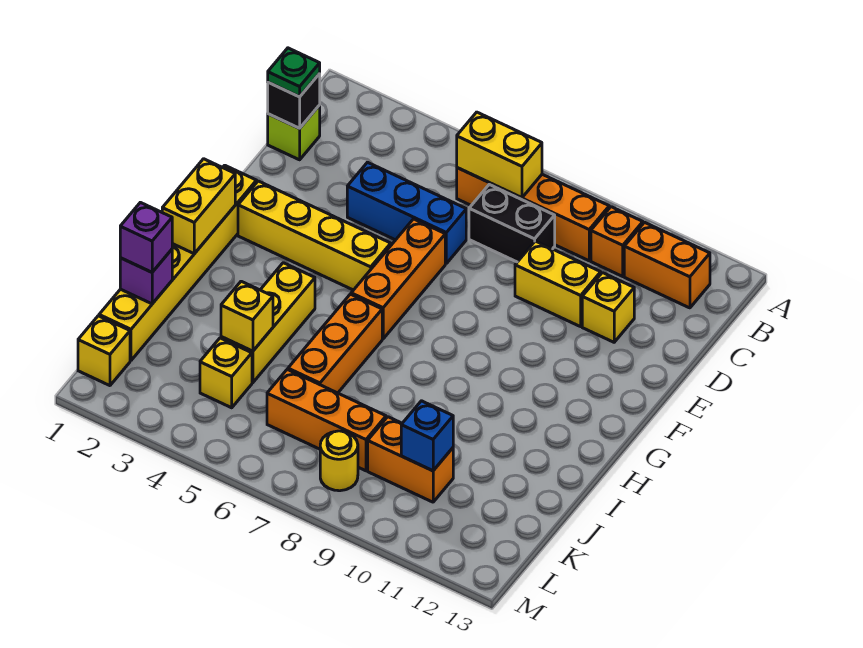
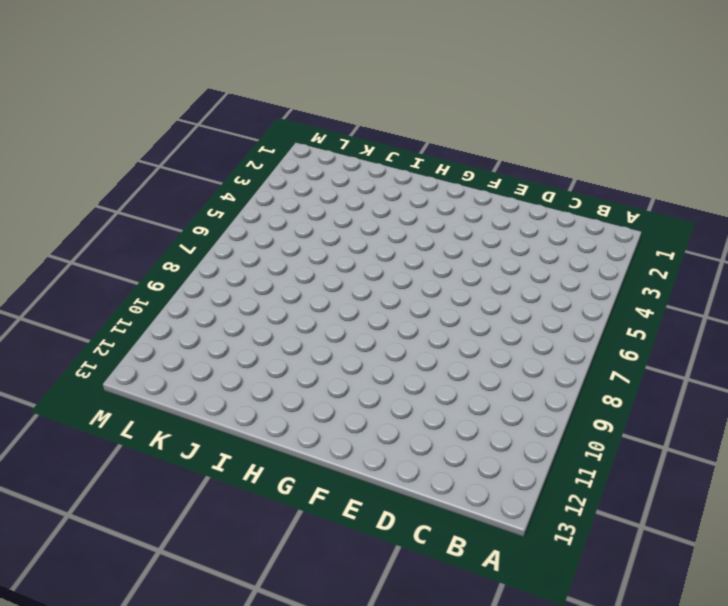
none -> orange brick B6:B9 level 1
none -> orange brick B10 level 1
none -> orange brick B11:B12 level 1

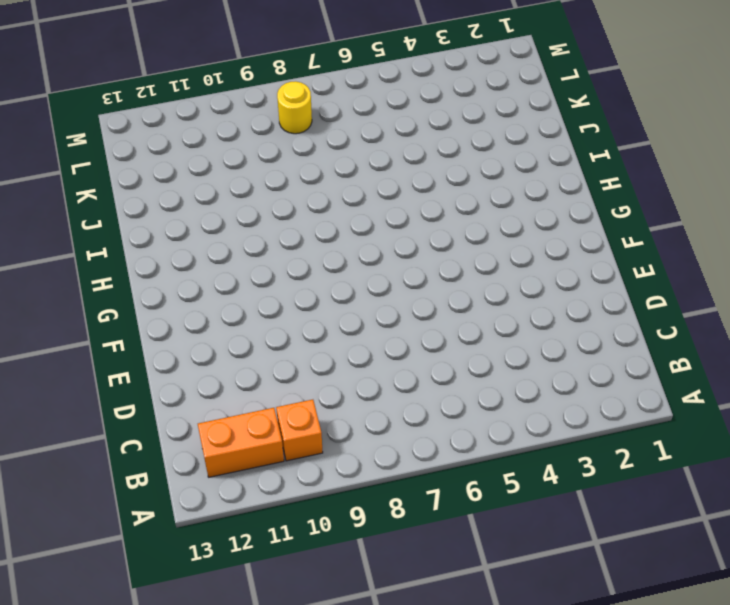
none -> orange brick B6:B9 level 1
none -> lime brick C1 level 1
none -> black brick C7:C8 level 1

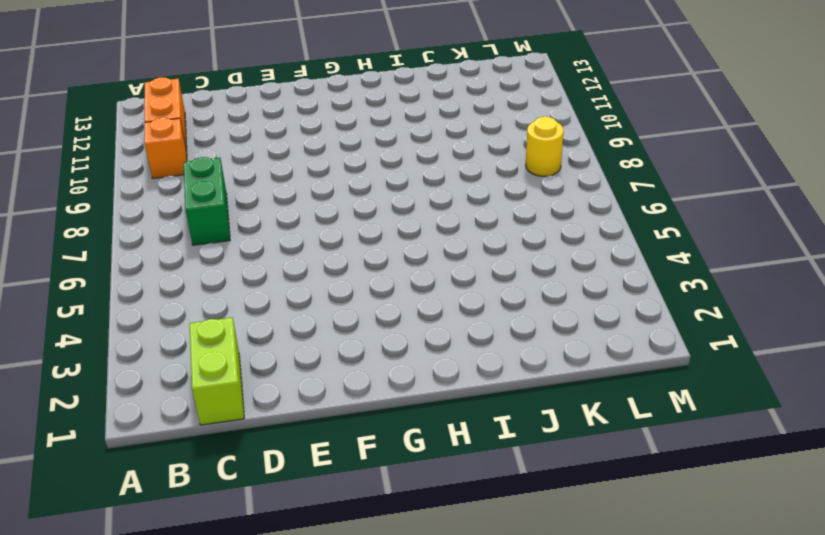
lime brick C1:C2 level 1 -> lime brick C1 level 1
green brick C7:C8 level 1 -> black brick C7:C8 level 1
none -> orange brick B6:B9 level 1
none -> blue brick D4:D6 level 1
none -> yellow brick D9:D10 level 1

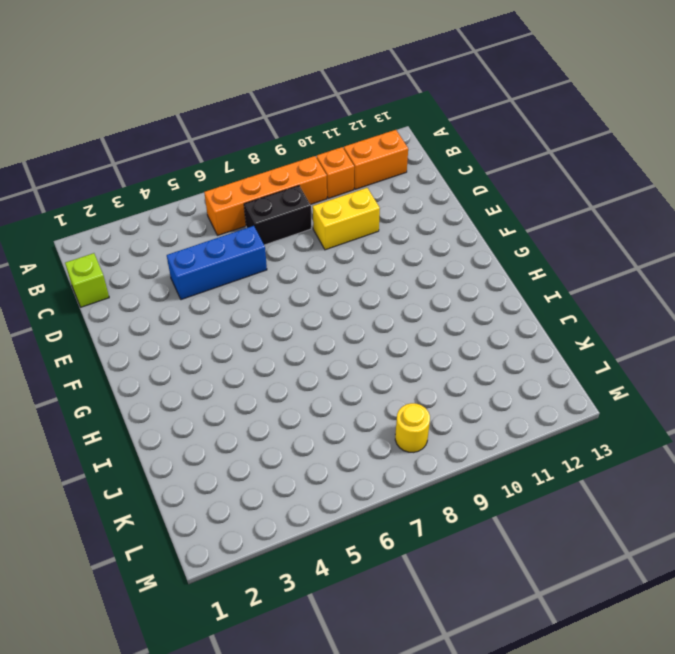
none -> yellow brick D11 level 1
none -> orange brick E6:G6 level 1
none -> yellow brick F1:K1 level 1

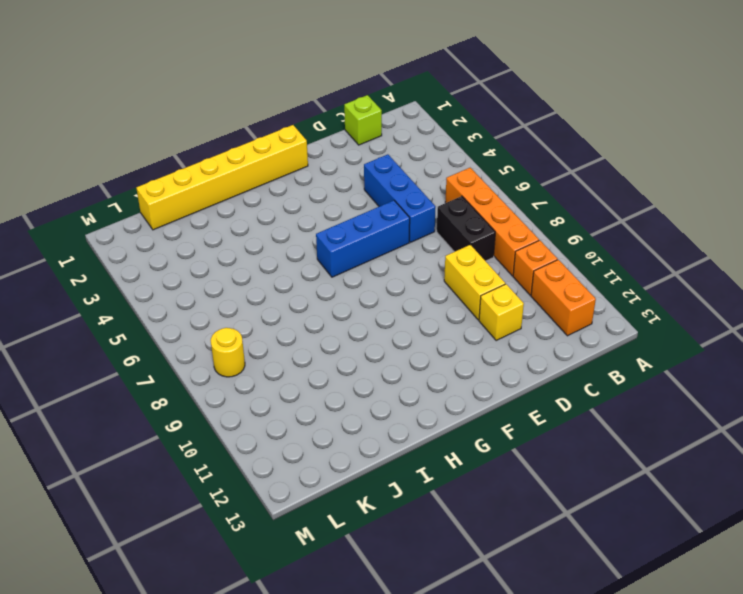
blue brick E6:G6 level 1 -> orange brick E6:G6 level 1
none -> yellow brick F2:F5 level 1
none -> yellow brick H4:J4 level 1
none -> orange brick H6:J6 level 1

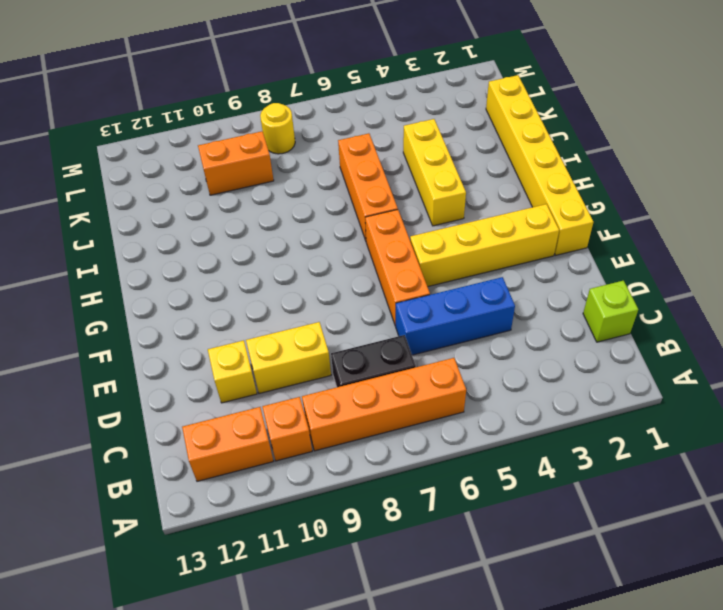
none -> yellow brick K4 level 1
none -> orange brick K6:K8 level 1
none -> yellow brick L1 level 1

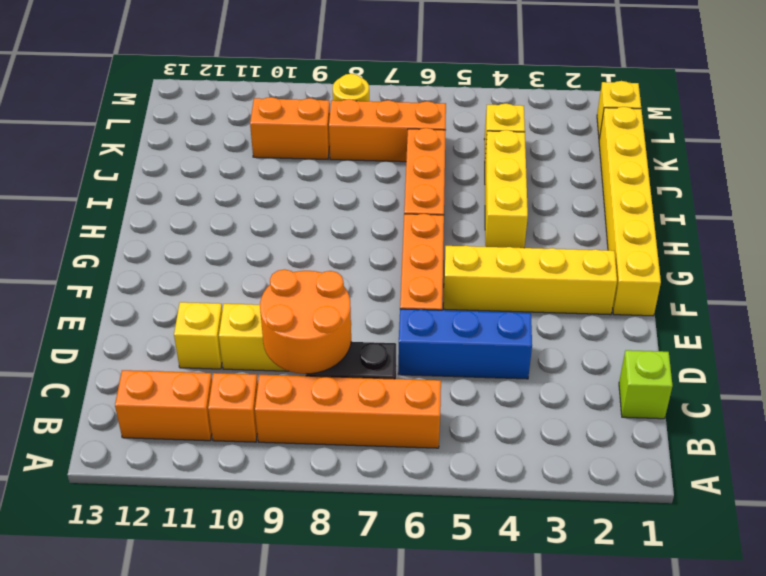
orange round brick C8:D9 level 2 -> none
none -> yellow brick B6:B7 level 2
none -> black brick C1 level 2
none -> yellow brick G1:H1 level 2

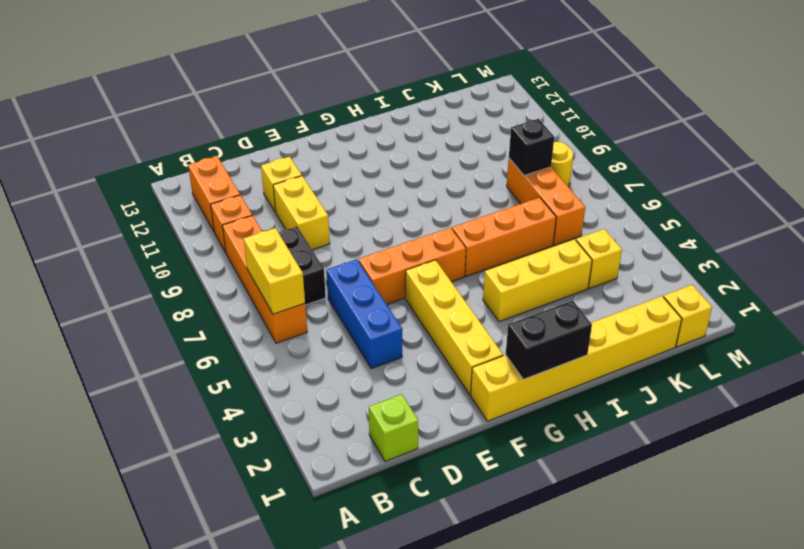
black brick G1:H1 level 2 -> yellow brick G1:H1 level 2
black brick K8 level 2 -> black brick C1 level 2
none -> orange brick K9:K10 level 1
none -> purple brick J1 level 2
none -> yellow brick J4 level 2

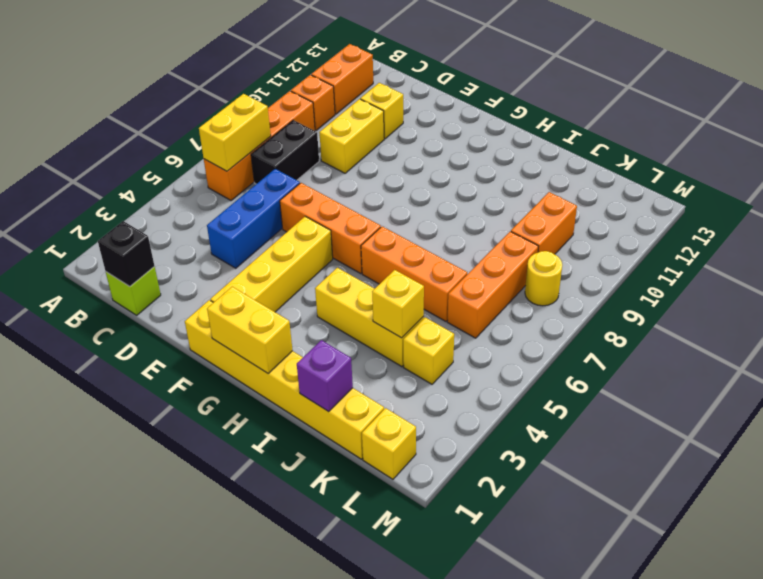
none -> blue brick K10 level 2
none -> green plate C1 level 3
none -> purple brick J1 level 3

